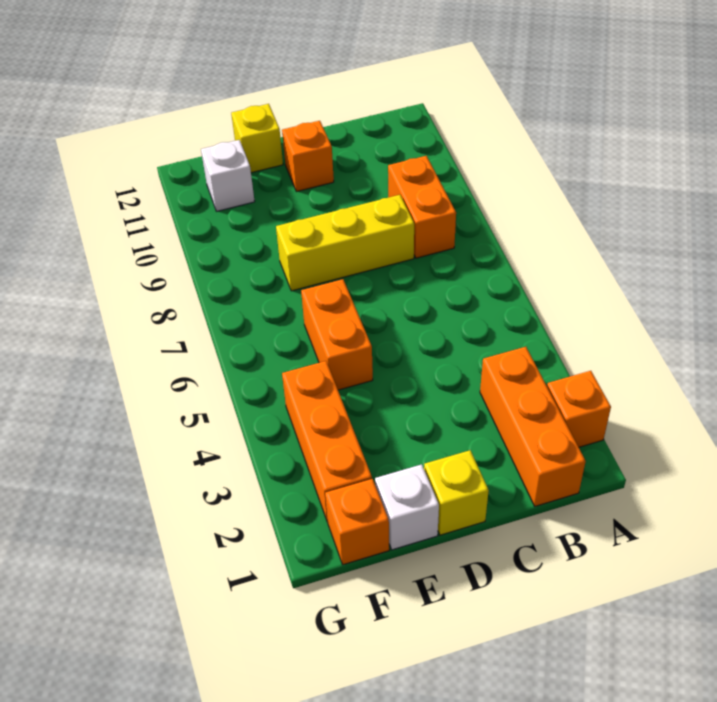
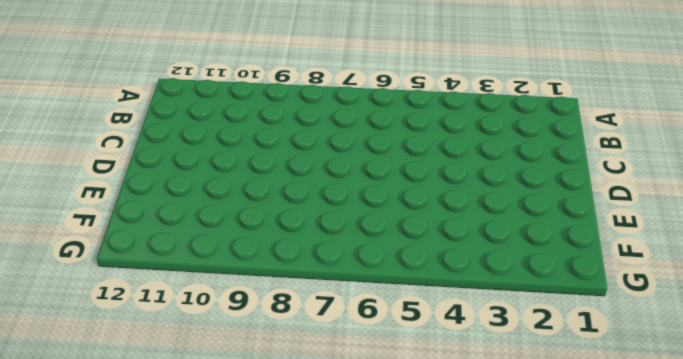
none -> orange brick A2 level 1
none -> orange brick B1:B3 level 1
none -> orange brick B8:B9 level 1

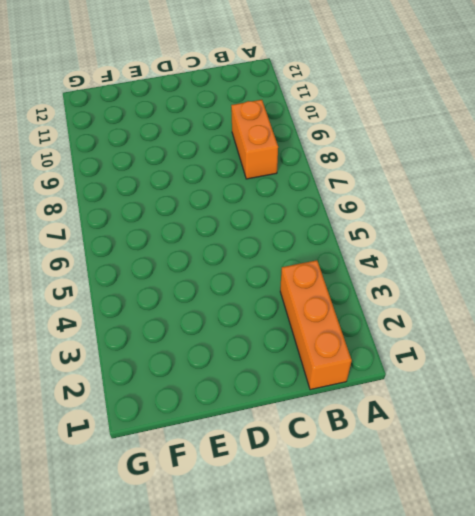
none -> orange brick A2 level 1
none -> yellow brick C8:E8 level 1
none -> yellow brick D1 level 1

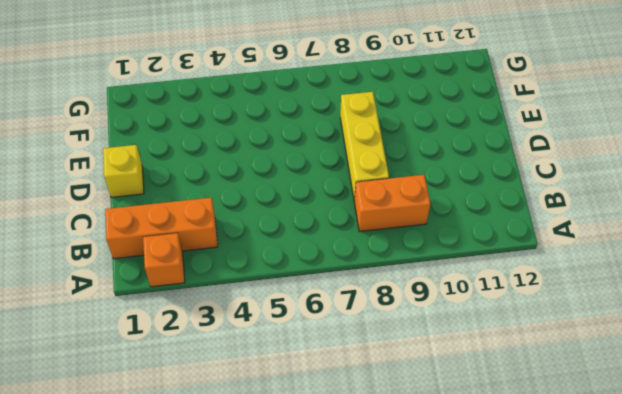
none -> orange brick D11 level 1
none -> white brick E1 level 1
none -> orange brick E5:E6 level 1

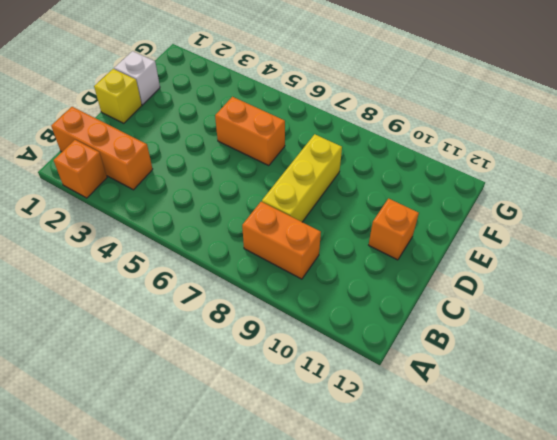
none -> yellow brick E12 level 1
none -> orange brick F1 level 1
none -> orange brick F2:F4 level 1

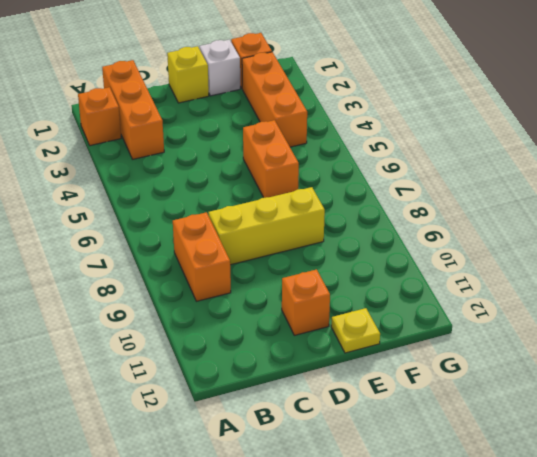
yellow plate E12 level 1 -> yellow brick E12 level 1
none -> white brick F11 level 1

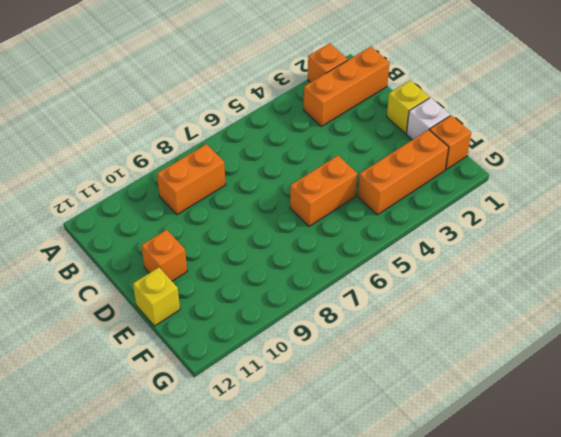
none -> yellow brick C8:E8 level 1
none -> white brick F11 level 1

